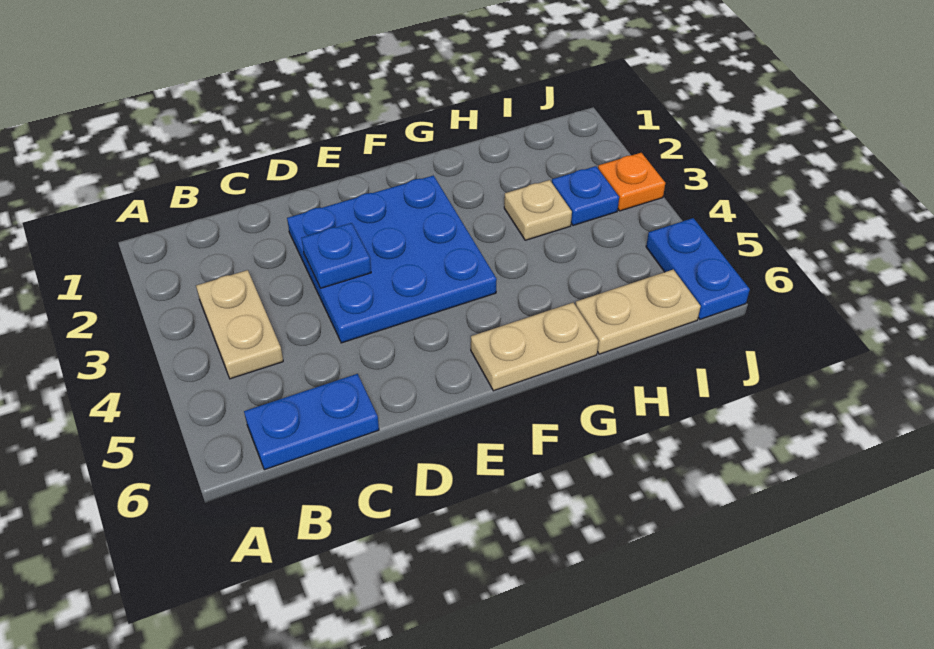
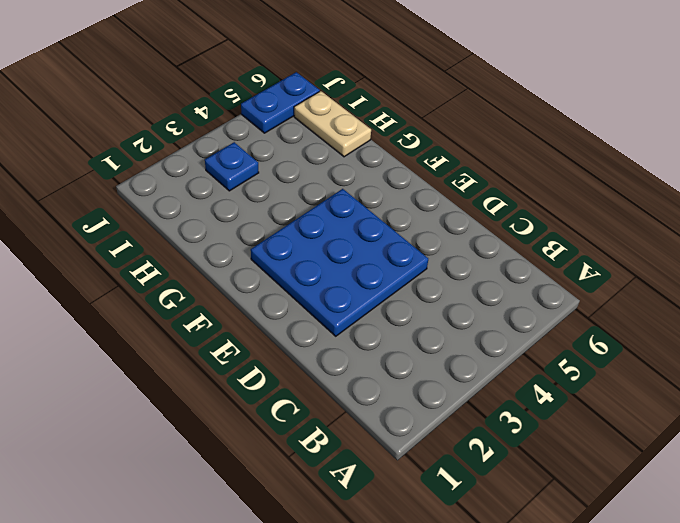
none -> tan plate B3:B4 level 1
none -> blue plate B6:C6 level 1

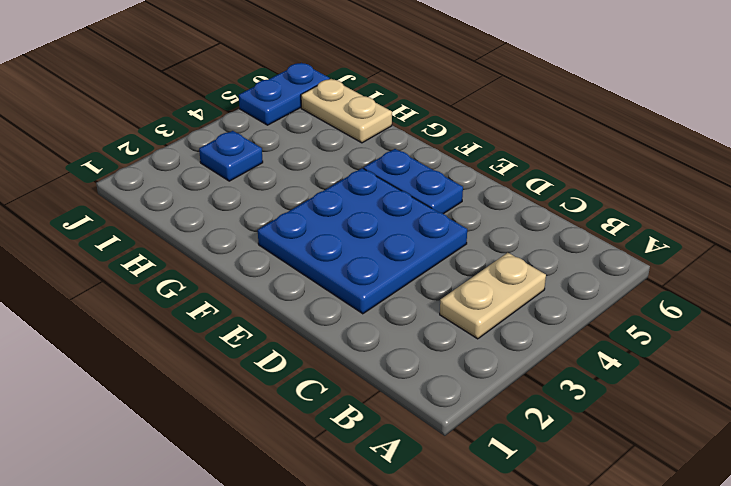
blue plate E5:F5 level 1 -> blue plate B6:C6 level 1
none -> tan plate F6:G6 level 1
none -> tan plate H3 level 1

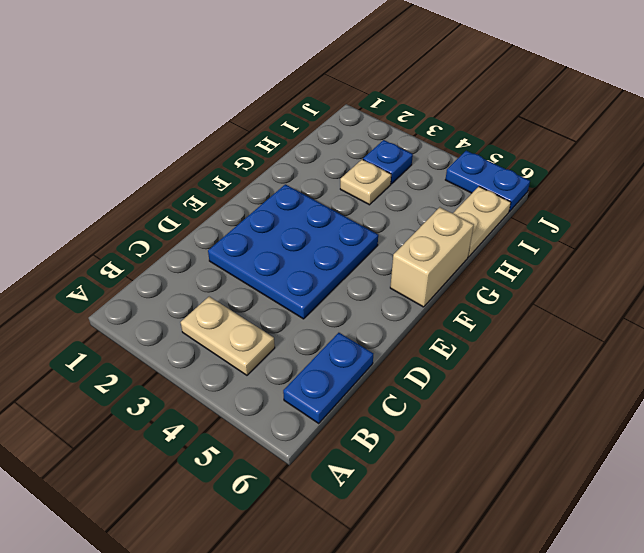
tan brick F6:G6 level 1 -> tan plate F6:G6 level 1
none -> orange plate J3 level 1
none -> blue plate D3 level 2

